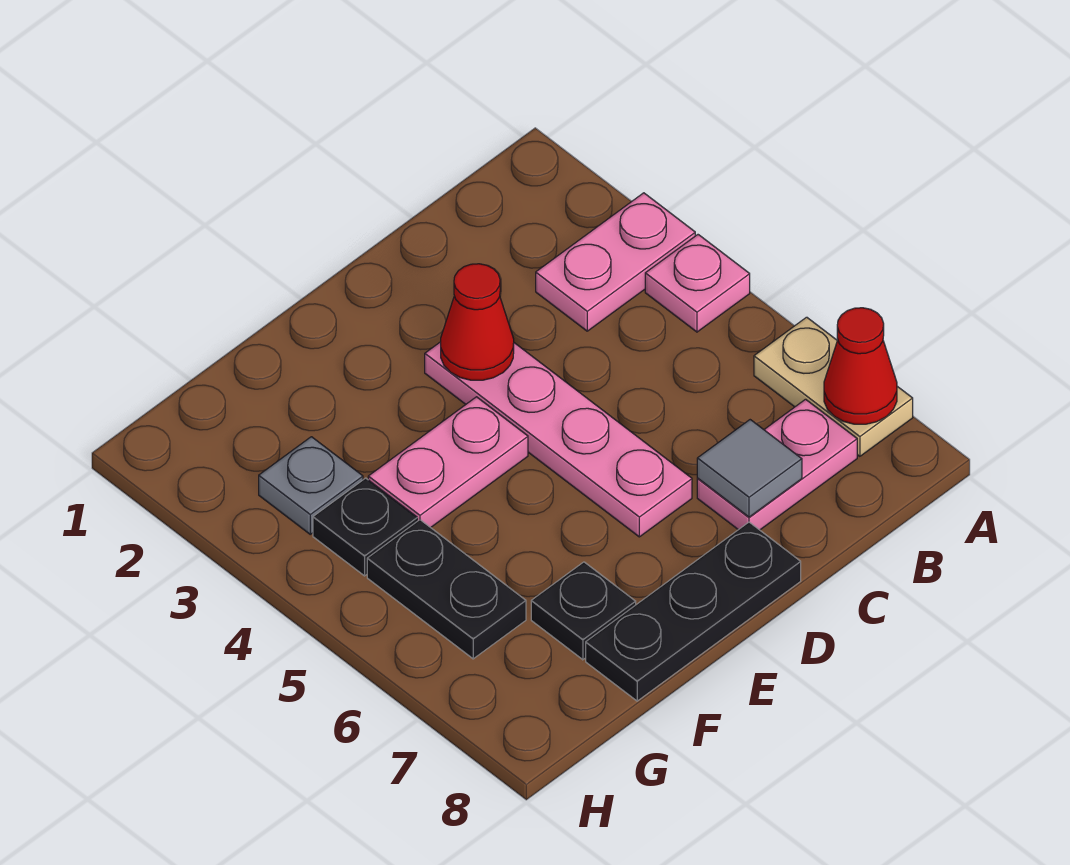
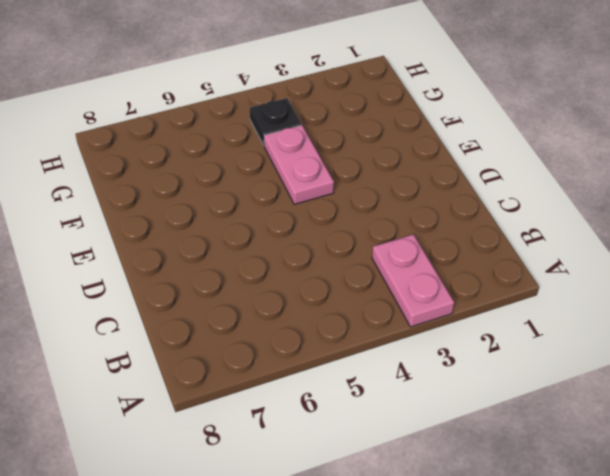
none -> pink plate A4 level 1
none -> tan plate A6:A7 level 1
none -> pink plate B7:C7 level 1

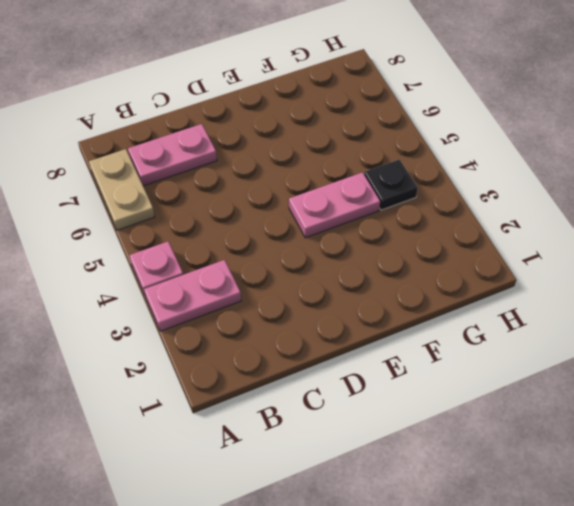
none -> pink plate D3:D6 level 1
none -> black plate D8:F8 level 1
none -> black plate F7 level 1

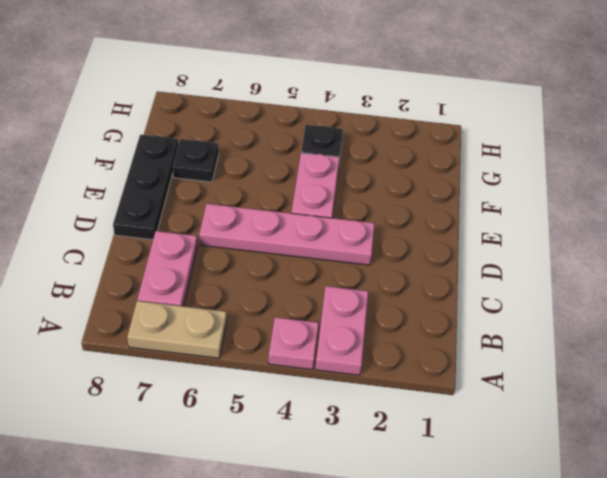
none -> grey plate G3 level 1
none -> black plate G5:G6 level 1
none -> red cone A7 level 2

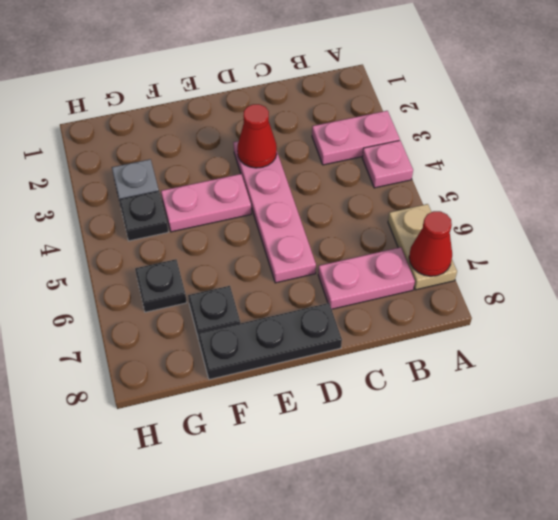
black plate G6 level 1 -> black plate G5:G6 level 1
none -> grey tile C7 level 2

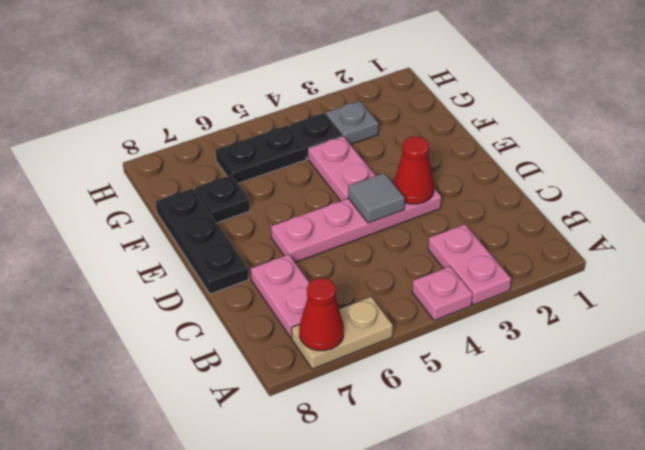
grey tile D4 level 2 -> grey tile C7 level 2

